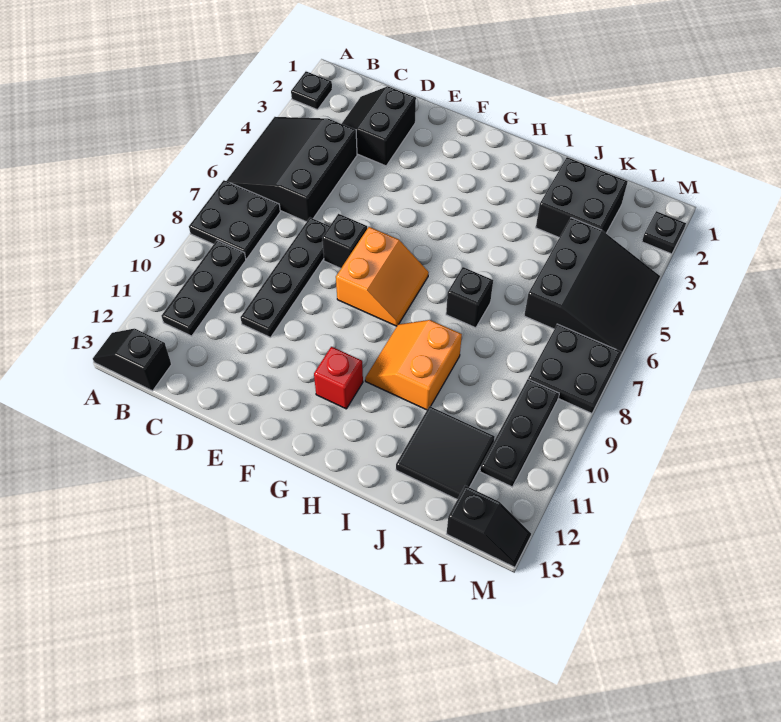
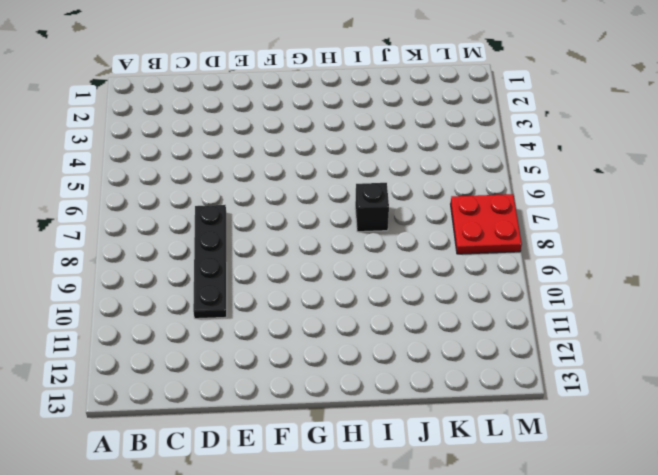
red plate L7:M8 level 1 -> black plate L7:M8 level 1
none -> black plate A2 level 1
none -> black slope A4:C6 level 1 top C
none -> black plate A7:B8 level 1

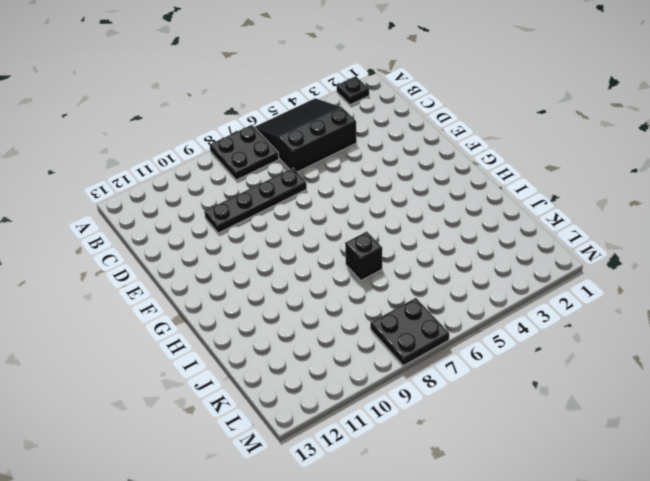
none -> black slope A13:B13 level 1 top B
none -> black plate B9:B11 level 1
none -> black slope C2:D3 level 1 top D

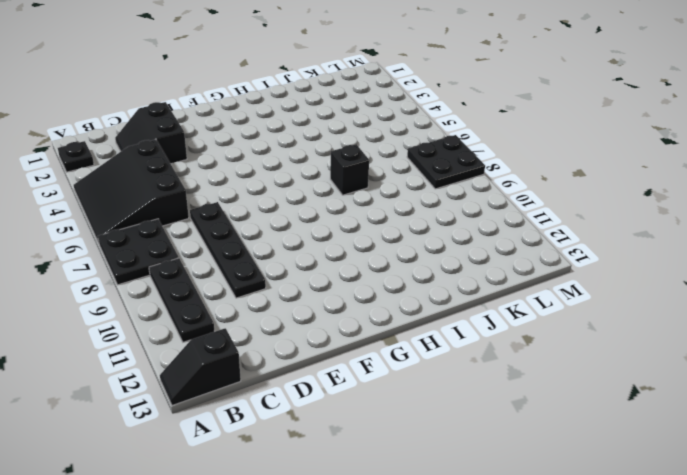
none -> black brick E7 level 1
none -> orange slope F7:G8 level 1 top F
none -> red brick G11 level 1

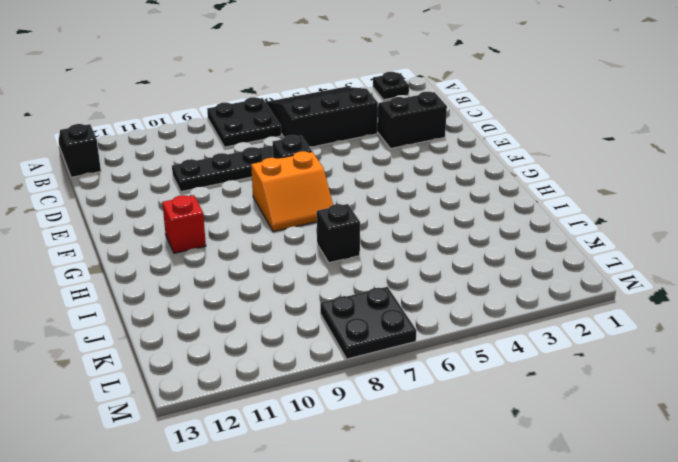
none -> black plate B9:B11 level 1
none -> orange slope H9:I10 level 1 top I
none -> black brick J2:K3 level 1

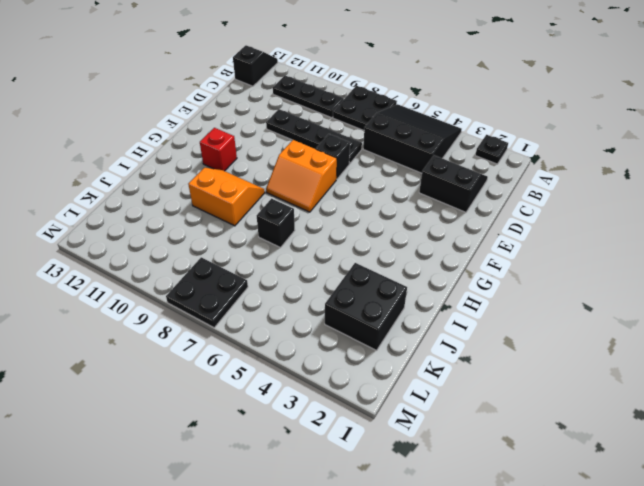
none -> black tile J11:K12 level 1
none -> black slope K4:M6 level 1 top K
none -> black plate L9:L11 level 1

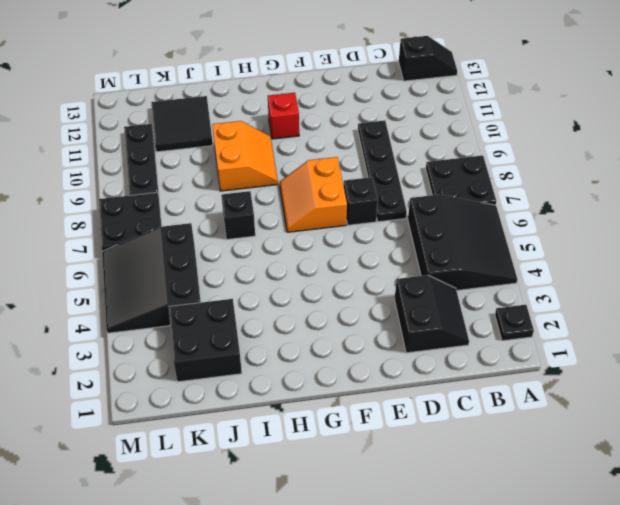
none -> black plate B9:B11 level 1
none -> black slope L13:M13 level 1 top L
none -> black plate M2 level 1

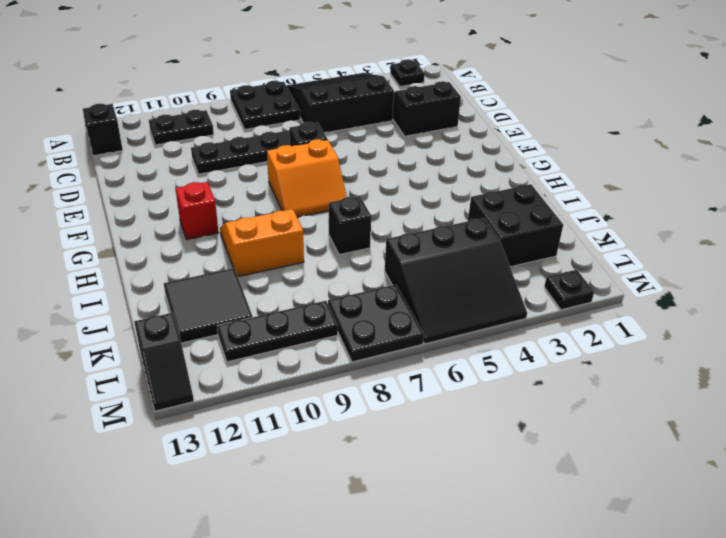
black plate B10:B11 level 1 -> black plate B9:B11 level 1

